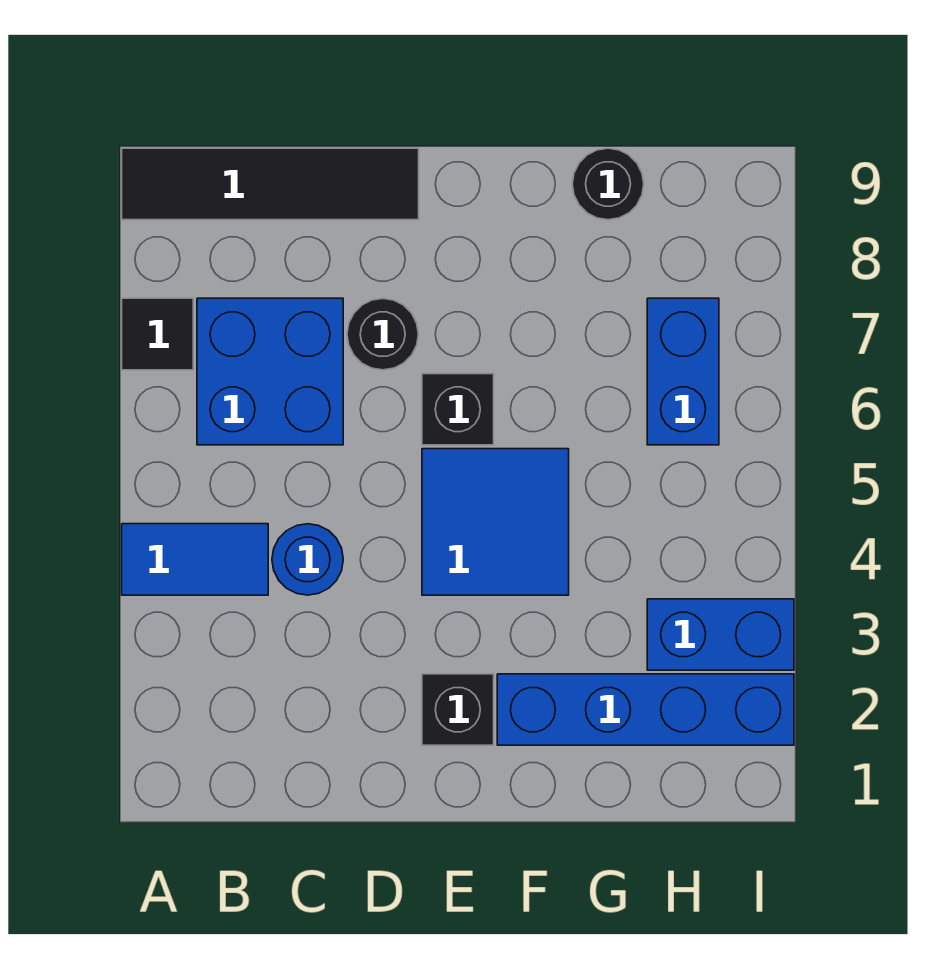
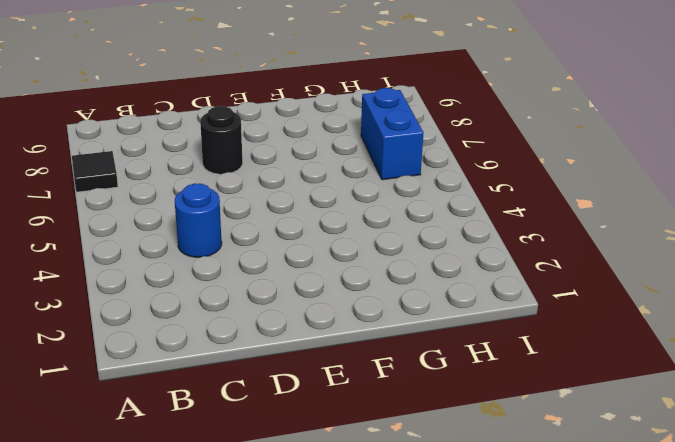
none -> blue tile A4:B4 level 1
none -> black tile A9:D9 level 1
none -> blue brick B6:C7 level 1

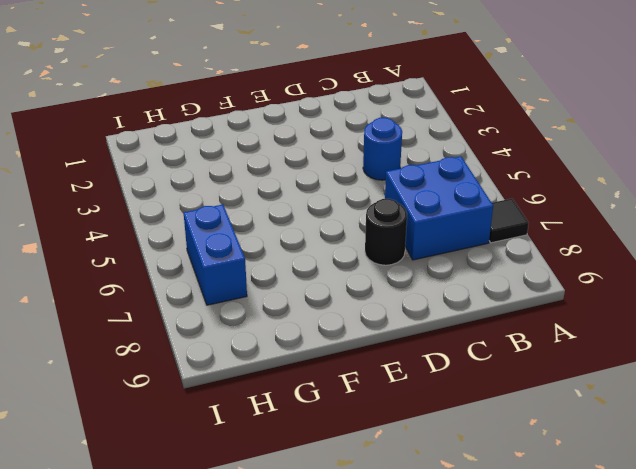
none -> blue tile A4:B4 level 1
none -> black tile A9:D9 level 1
none -> black brick E2 level 1

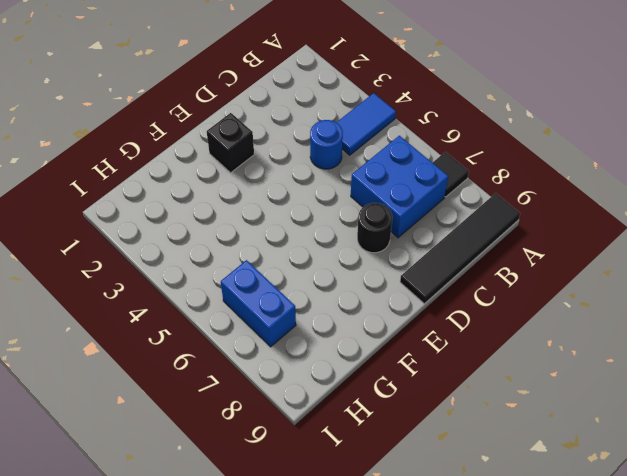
none -> blue tile E4:F5 level 1
none -> black brick E6 level 1
none -> blue brick F2:I2 level 1

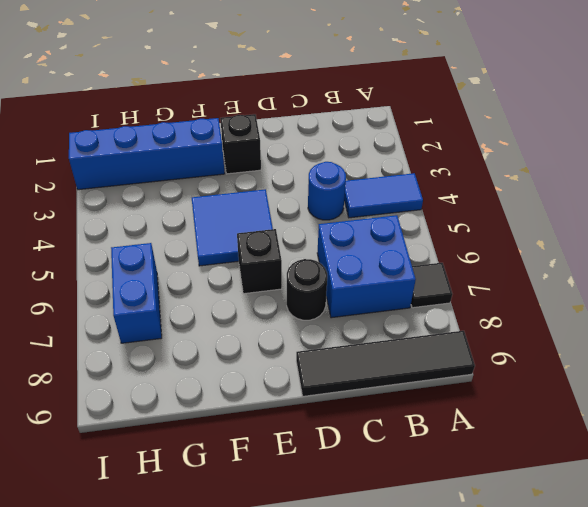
none -> black round brick G9 level 1
none -> blue brick H3:I3 level 1

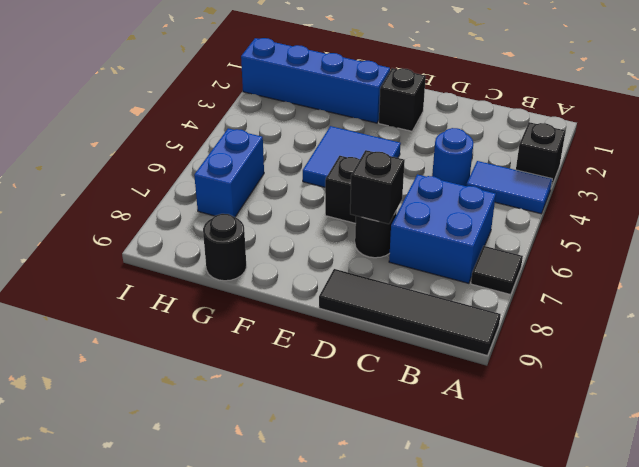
black brick A3 level 1 -> none
black brick D7 level 2 -> none
none -> blue brick H3:I3 level 1

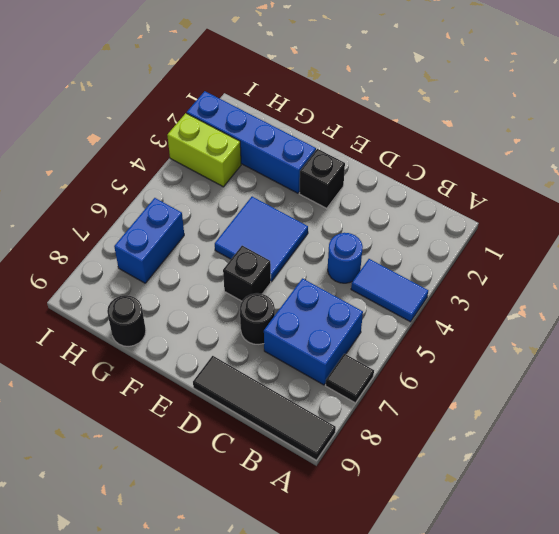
lime brick H3:I3 level 1 -> blue brick H3:I3 level 1

